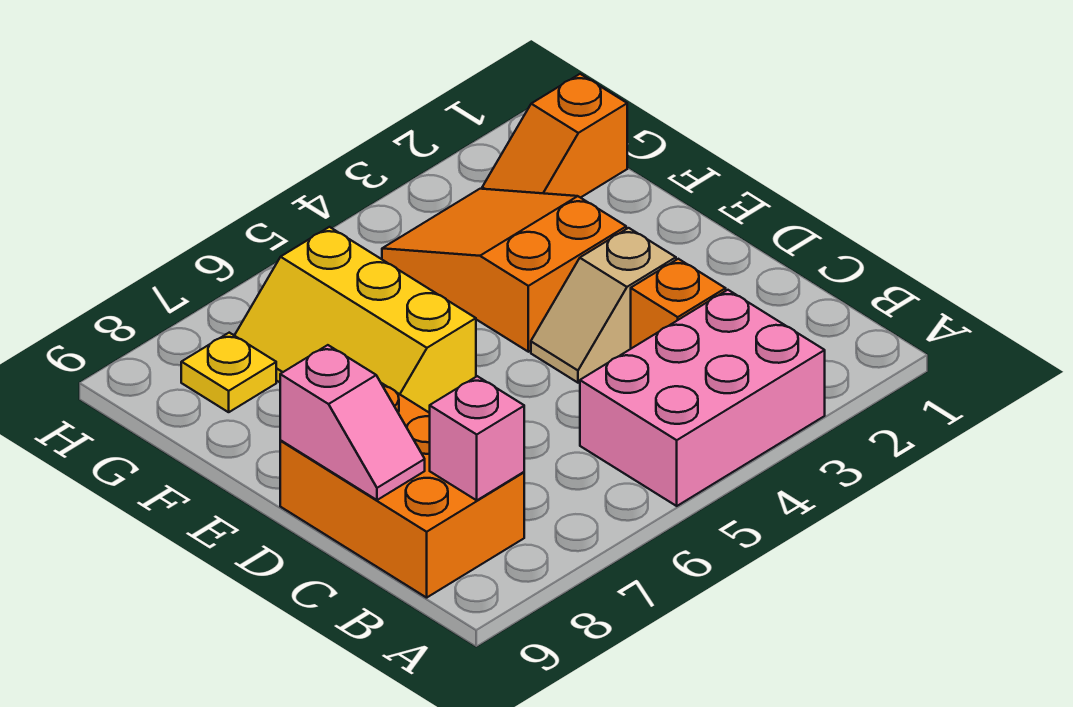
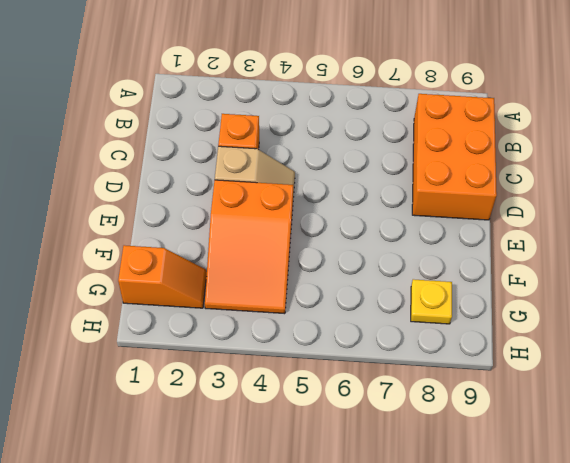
none -> pink brick A3:B5 level 1
none -> yellow slope E6:G7 level 1 top 6

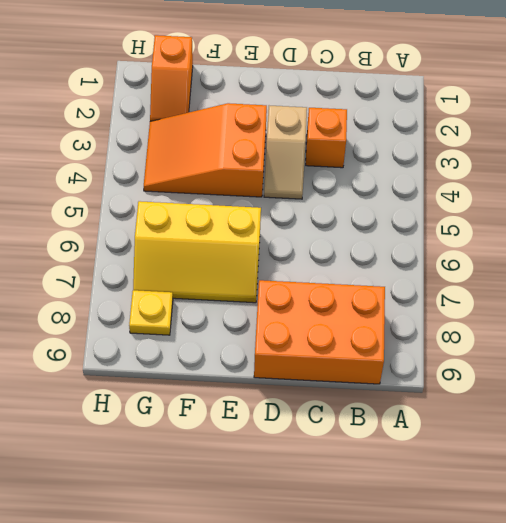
none -> pink brick A3:B5 level 1
none -> pink brick B8 level 2

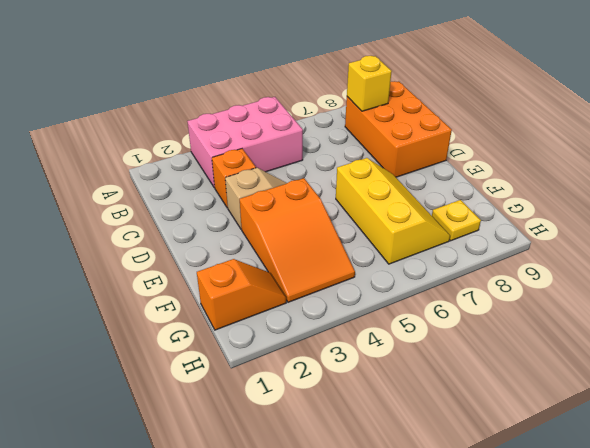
yellow brick B8 level 2 -> pink brick B8 level 2
none -> pink slope C9:D9 level 2 top D

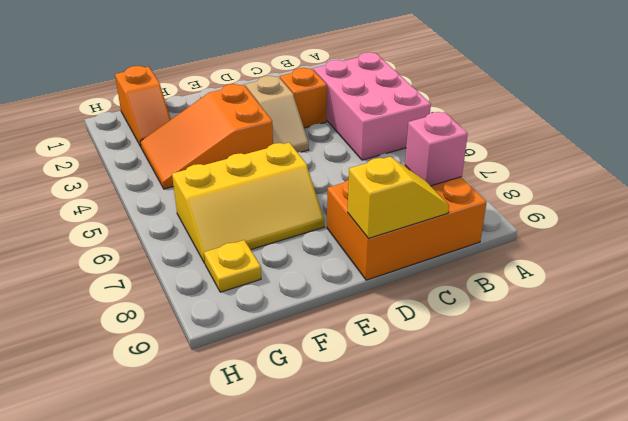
yellow slope C9:D9 level 2 top D -> pink slope C9:D9 level 2 top D

